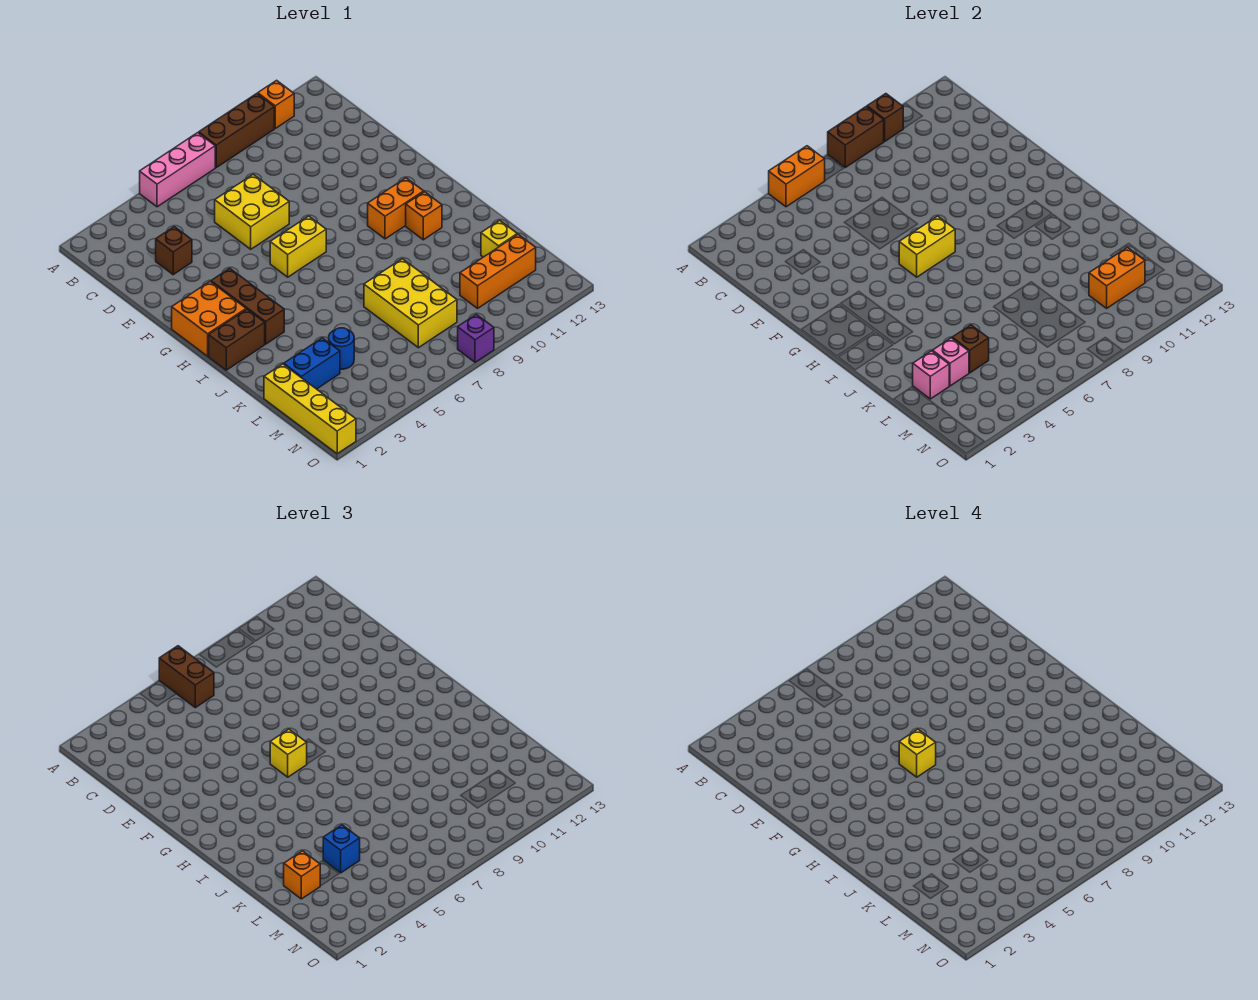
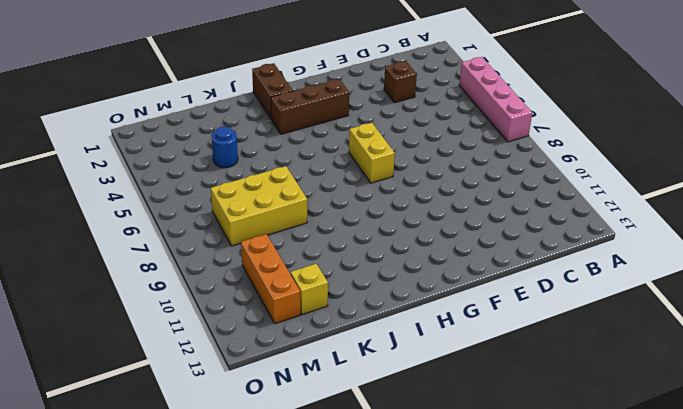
pink brick A4:A7 level 1 -> pink brick A5:A7 level 1
none -> brown brick A8:A10 level 1
none -> orange brick A11 level 1
none -> yellow brick D6:E7 level 1
none -> orange brick G1:H2 level 1

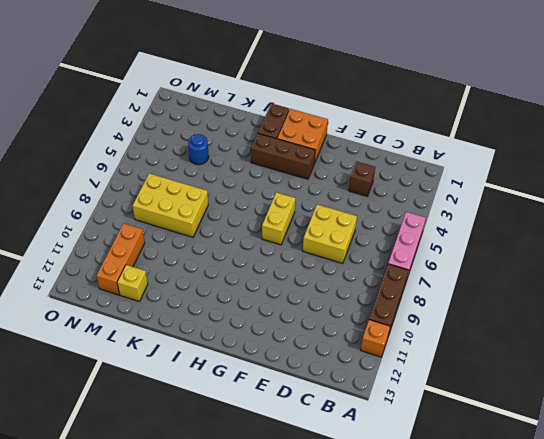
none -> orange brick H10:H11 level 1
none -> orange brick I11 level 1
none -> yellow brick L1:O1 level 1
none -> blue brick L2:L3 level 1

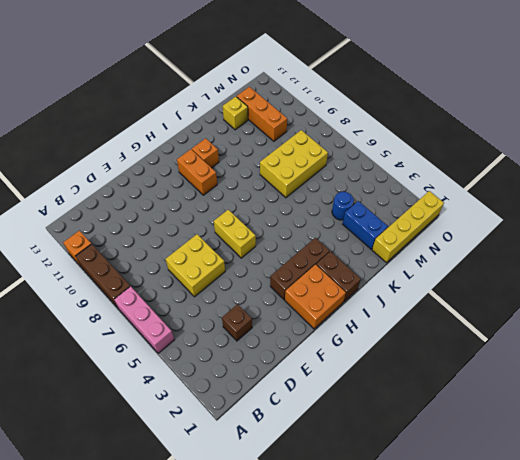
none -> purple brick O8 level 1
none -> orange brick A5:A6 level 2
none -> brown brick A8:A9 level 2
none -> brown brick A10 level 2

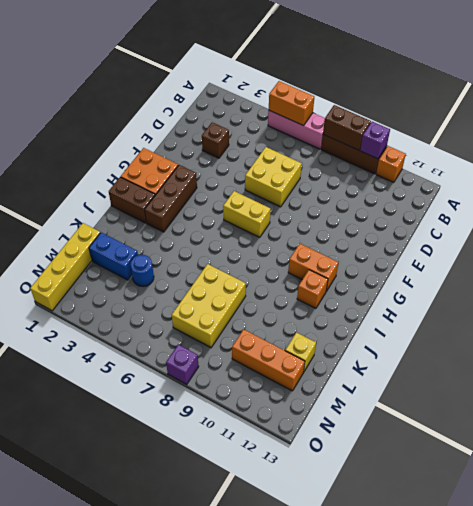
purple brick A10 level 2 -> brown brick A10 level 2
none -> yellow brick G6:G7 level 2
none -> pink brick L2 level 2
none -> pink brick L3 level 2
none -> brown brick L4 level 2

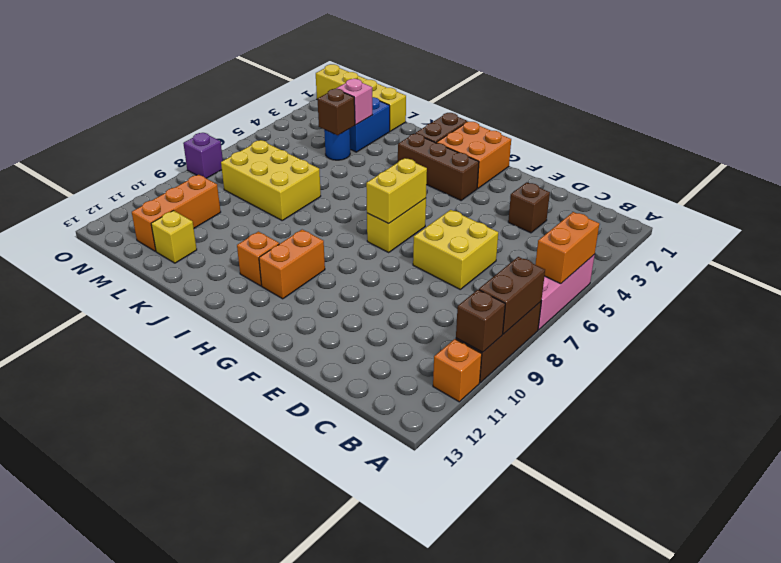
none -> pink brick L2 level 2
none -> orange brick M10:M11 level 2
none -> brown brick A6:B6 level 3
none -> yellow brick G6 level 3

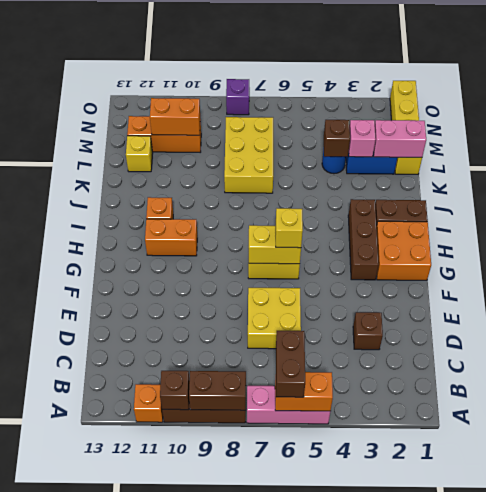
pink brick L1:L2 level 2 -> pink brick L2 level 2
none -> orange brick L2 level 3
none -> blue brick L4 level 3
none -> yellow brick G6 level 4

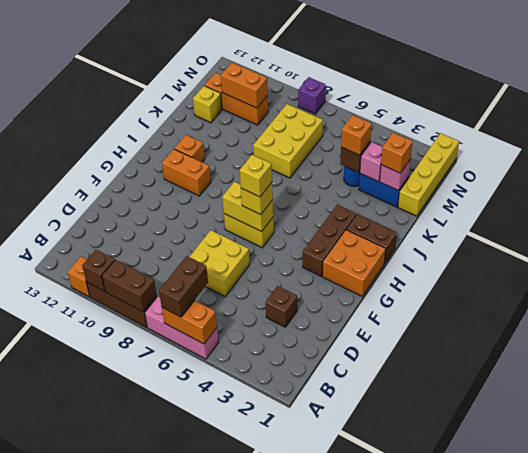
orange brick L4 level 3 -> blue brick L4 level 3

